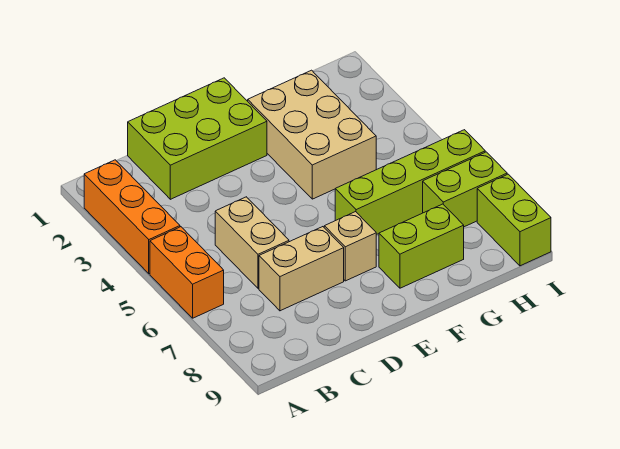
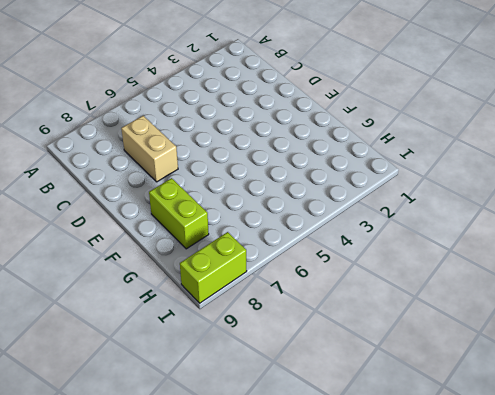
none -> orange brick A2:A4 level 1
none -> orange brick A5:A6 level 1

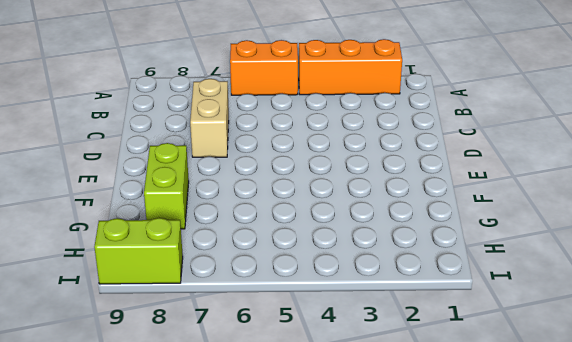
none -> lime brick C1:E2 level 1
none -> tan brick C5:C6 level 1

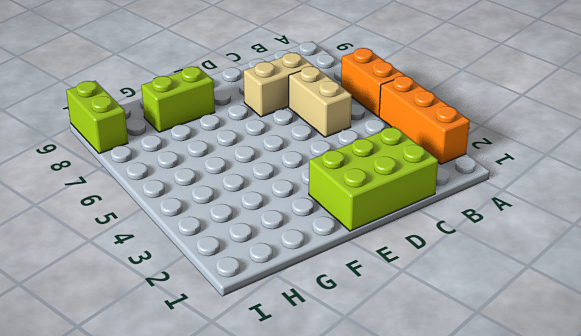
none -> tan brick E7 level 1
none -> tan brick F2:G4 level 1

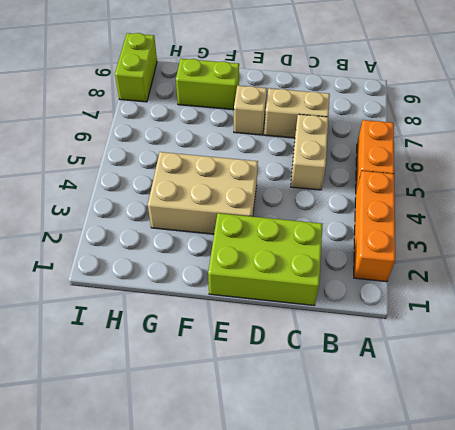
tan brick E3:G4 level 1 -> tan brick F2:G4 level 1
none -> lime brick F6:I6 level 1
none -> lime brick H7:I7 level 1

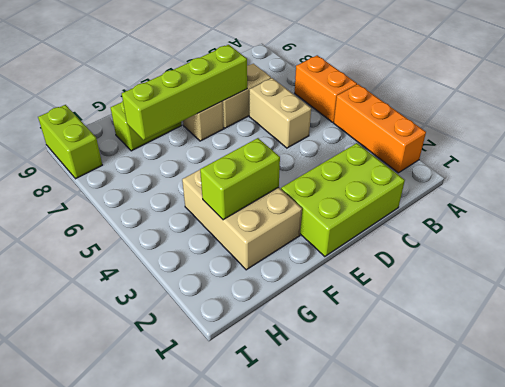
lime brick D7:G7 level 2 -> lime brick F6:I6 level 1
lime brick F3:G3 level 2 -> lime brick H7:I7 level 1

